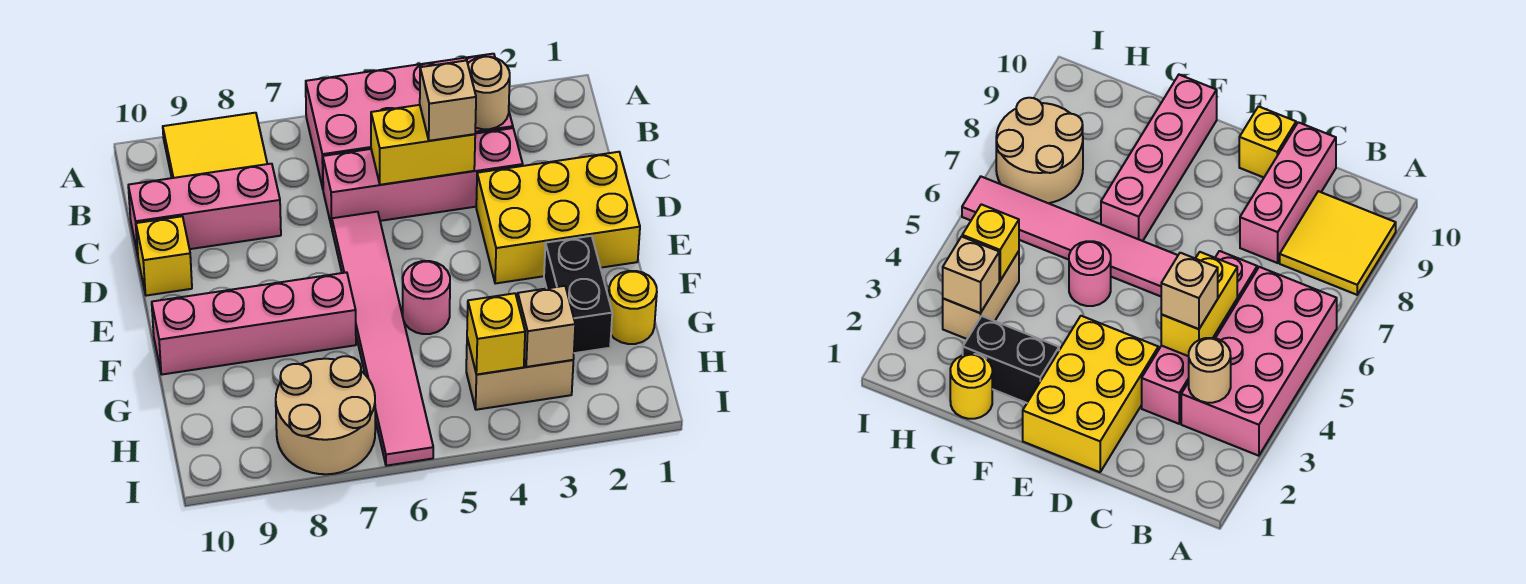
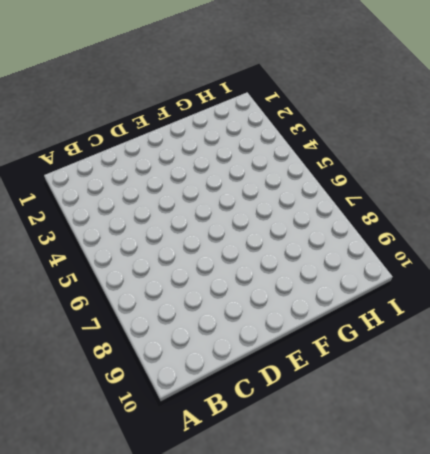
none -> pink brick A3:B6 level 1
none -> yellow tile A8:B9 level 1
none -> pink brick C3:C6 level 1

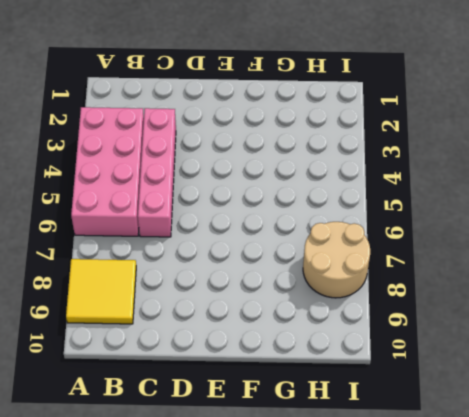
none -> pink brick C8:C10 level 1
none -> yellow brick D1:E3 level 1
none -> pink tile D6:I6 level 1

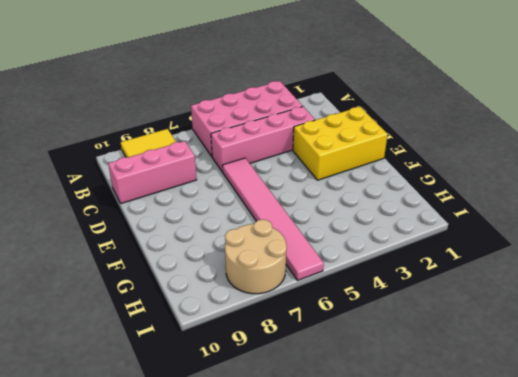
none -> yellow brick D10 level 1
none -> black brick F2:G2 level 1
none -> pink round brick F5 level 1

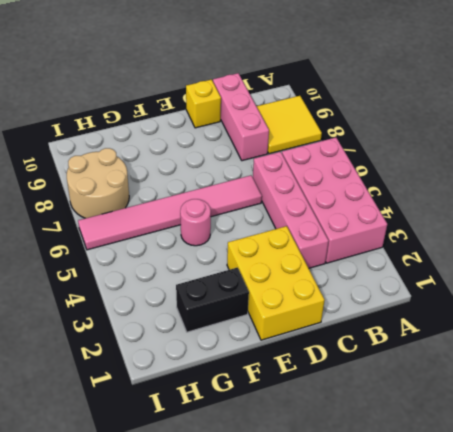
none -> pink brick F7:F10 level 1
none -> yellow round brick G1 level 1
none -> tan brick H3:H4 level 1

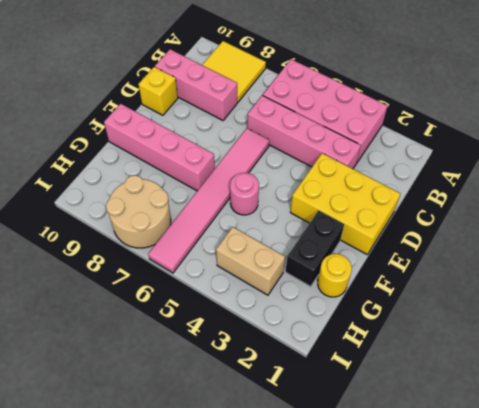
none -> tan round brick B3 level 2
none -> yellow brick C4:C5 level 2
none -> tan brick H3 level 2

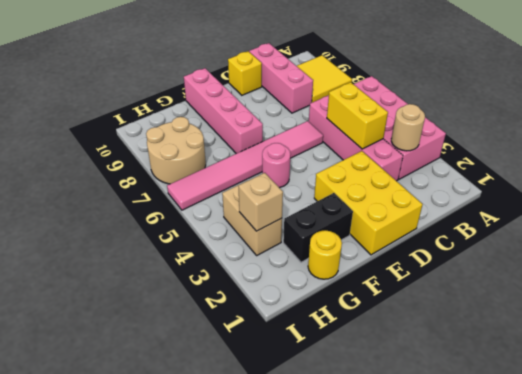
none -> yellow brick H4 level 2
none -> tan brick C4 level 3

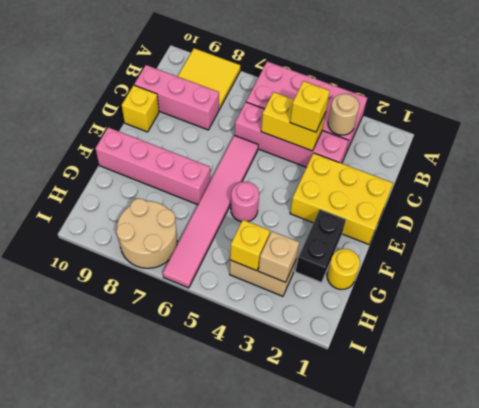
yellow brick C4 level 3 -> tan brick C4 level 3

